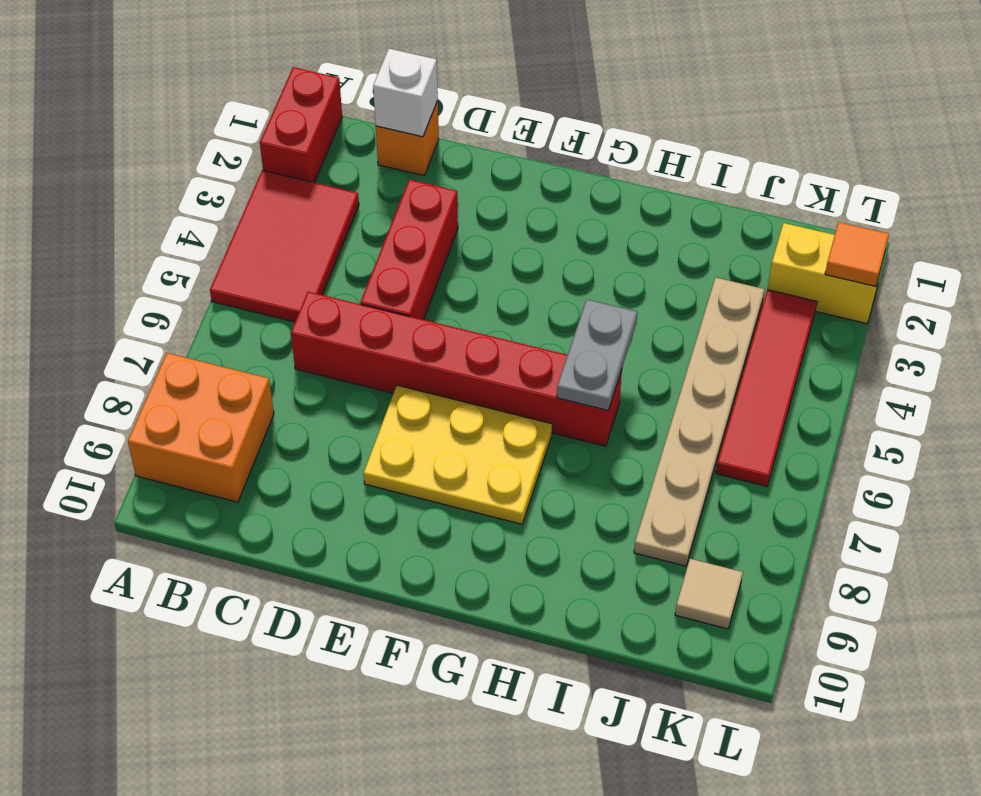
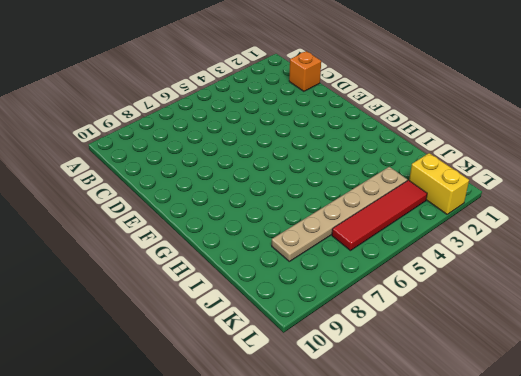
none -> red brick A1:A2 level 1
none -> red tile A3:B5 level 1
none -> orange brick A8:B9 level 1

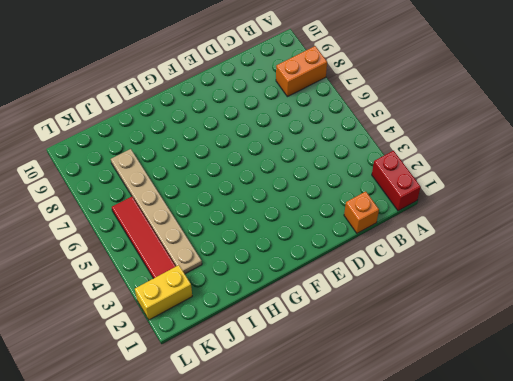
orange brick A8:B8 level 1 -> orange brick A8:B9 level 1
none -> red tile A3:B5 level 1
none -> red brick C6:H6 level 1
none -> red brick D3:D5 level 1

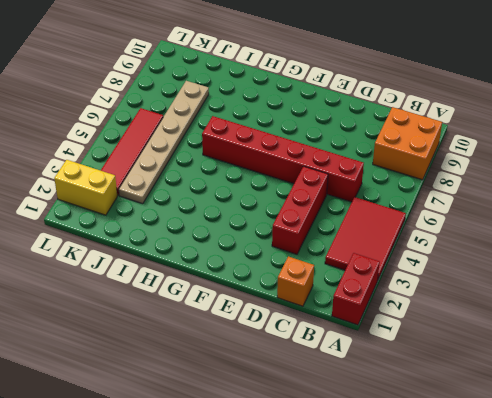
none -> yellow plate E7:G8 level 1
none -> tan tile K9 level 1
none -> white brick C1 level 2

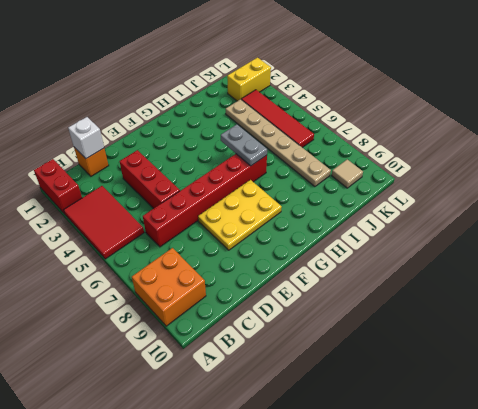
none -> orange tile L2 level 2

